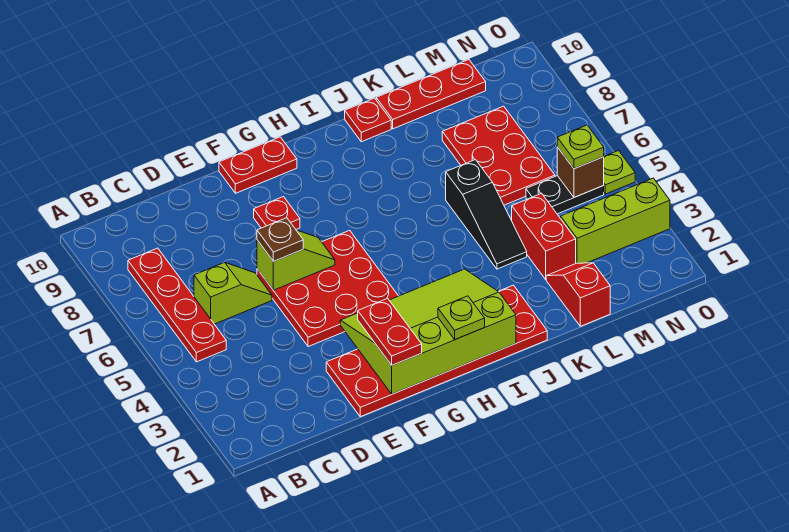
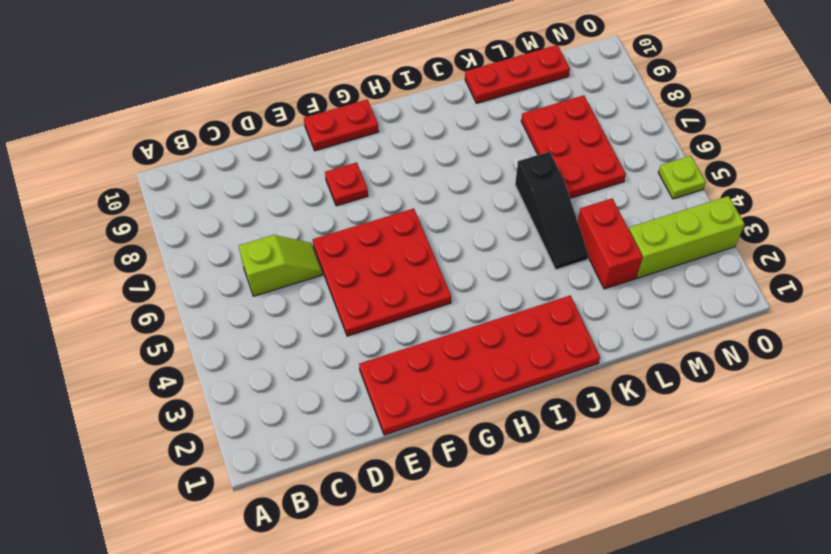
none -> red plate B5:B8 level 1
none -> red plate J10 level 1
none -> red slope L1:L2 level 1 top 1

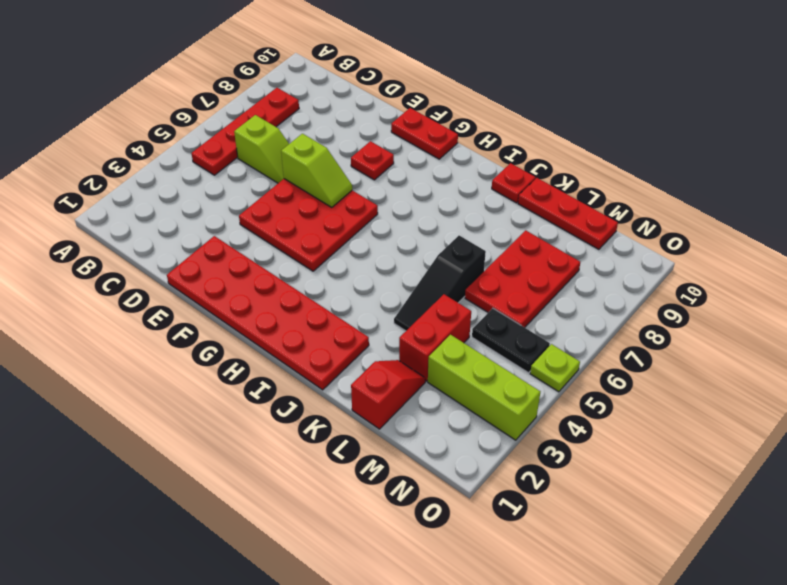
none -> lime slope F1:I3 level 2 top 1
none -> brown brick N5 level 2
none -> brown plate E6 level 3

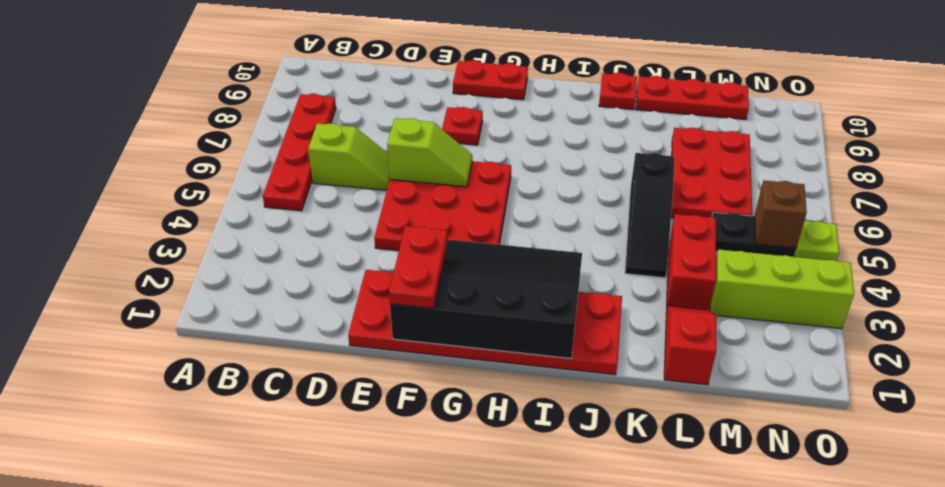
black slope F1:I3 level 2 top 1 -> lime slope F1:I3 level 2 top 1
none -> brown plate E6 level 3
none -> lime plate H1 level 3
none -> lime plate N5 level 3

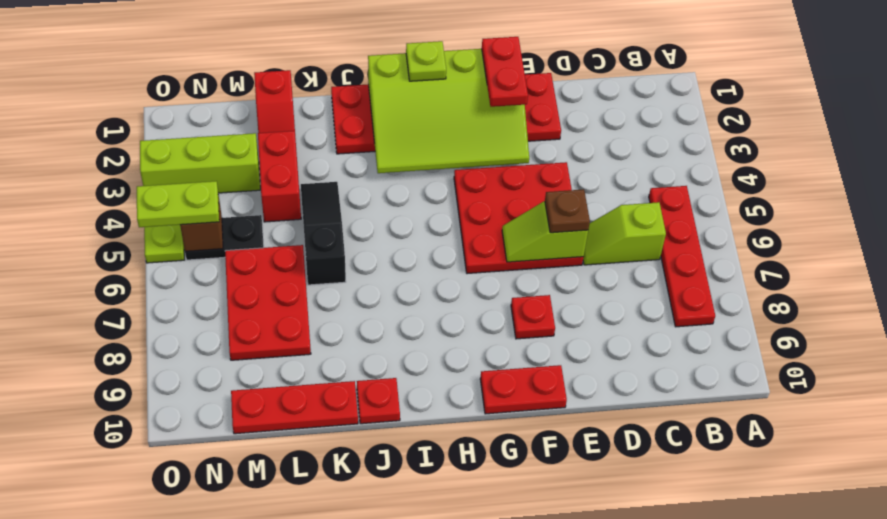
lime plate N5:O5 level 3 -> lime plate N5 level 3

